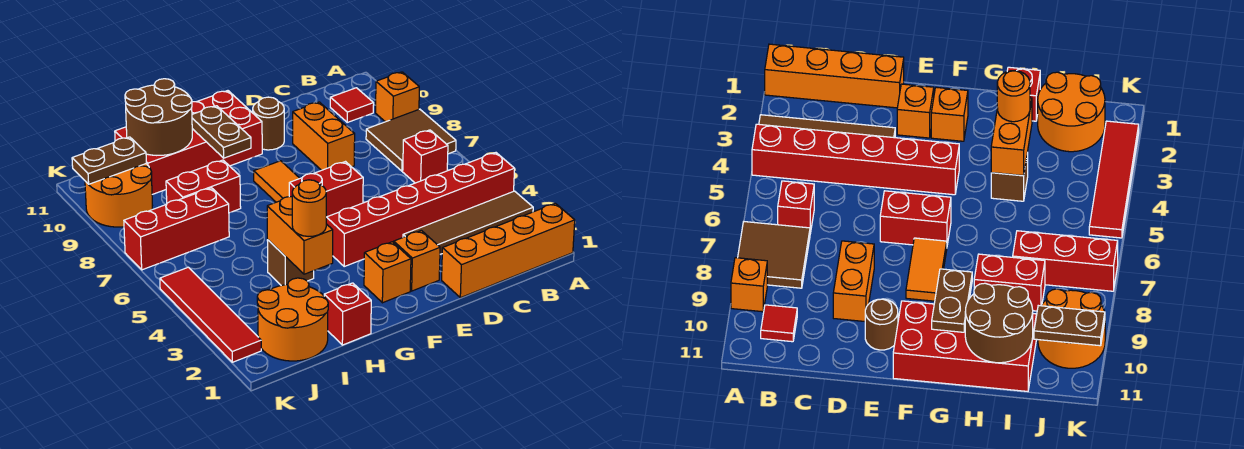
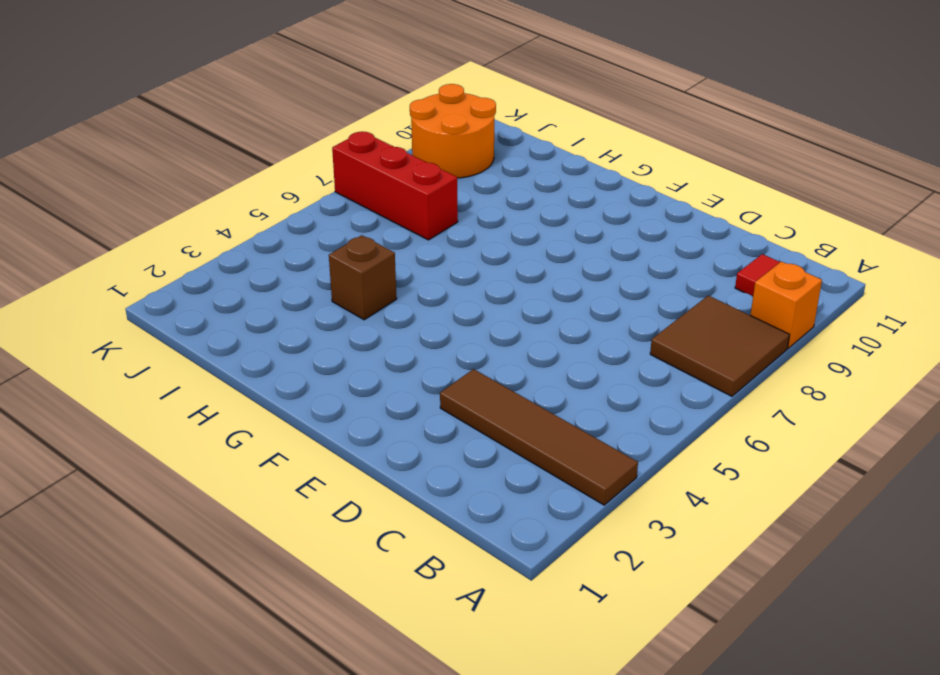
none -> orange brick A1:D1 level 1
none -> red brick A4:F4 level 1
none -> red brick B6 level 1

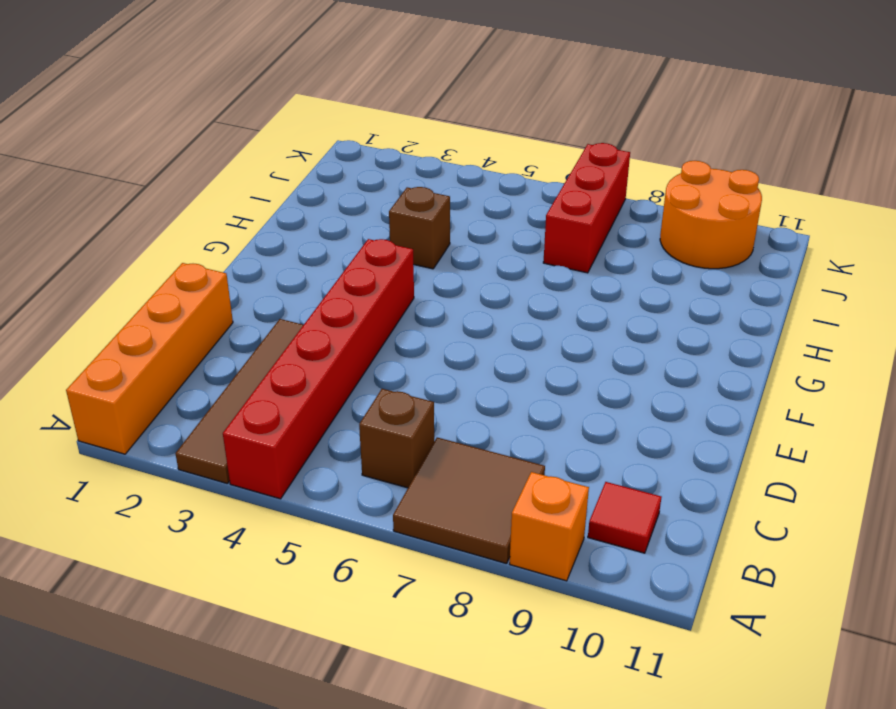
brown brick B6 level 1 -> red brick B6 level 1
none -> orange brick D8:D9 level 1
none -> orange brick E2 level 1
none -> red brick E6:F6 level 1

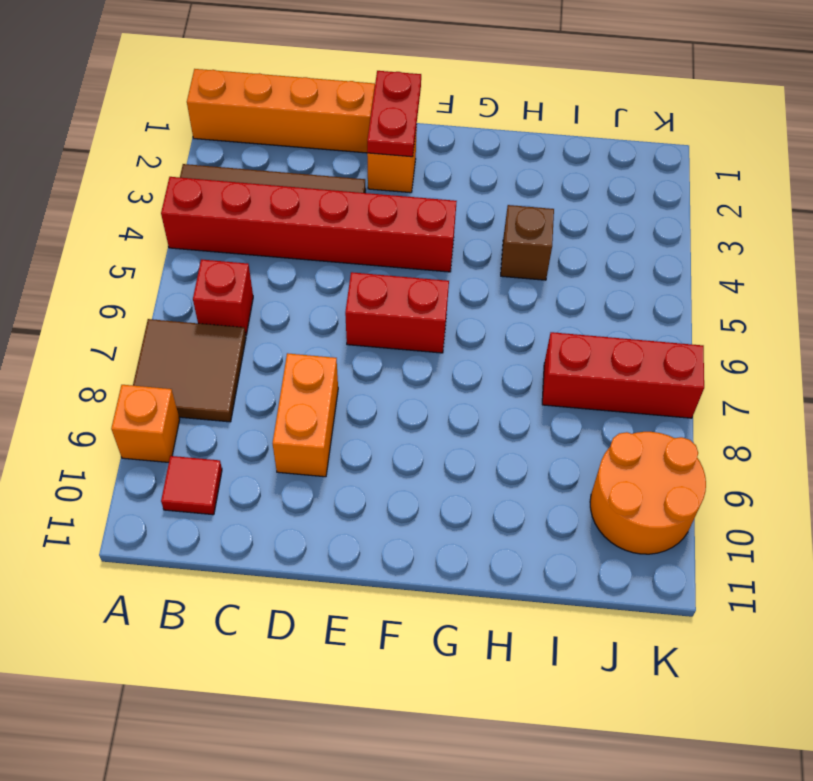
red plate E1:E2 level 2 -> none
none -> brown round brick E10 level 1
none -> orange brick F2 level 1
none -> orange tile F7:F8 level 1

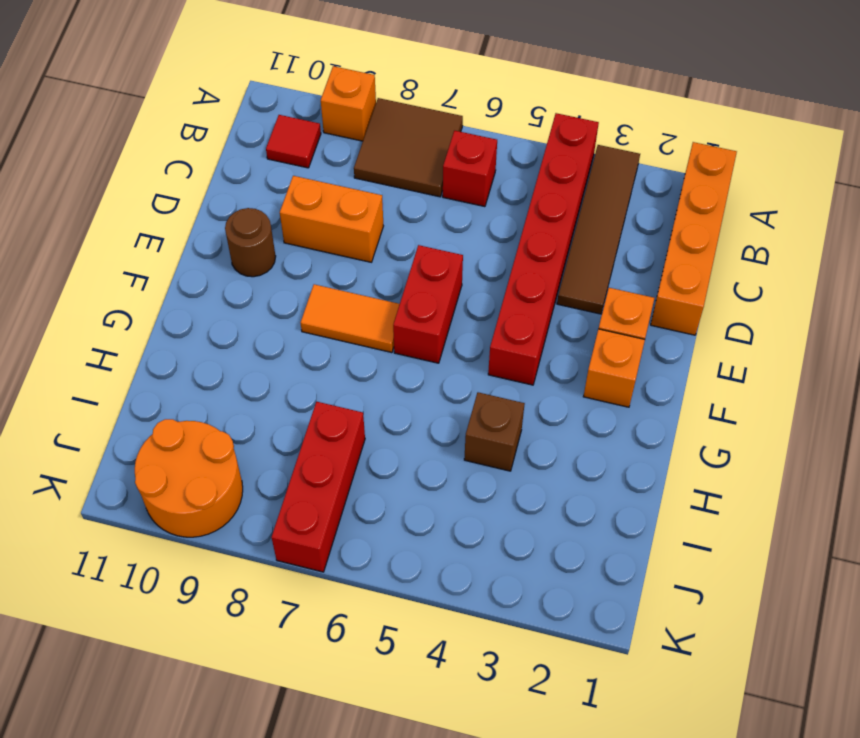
none -> red brick F10:I11 level 1
none -> red brick H1 level 1
none -> red brick H8:I8 level 1

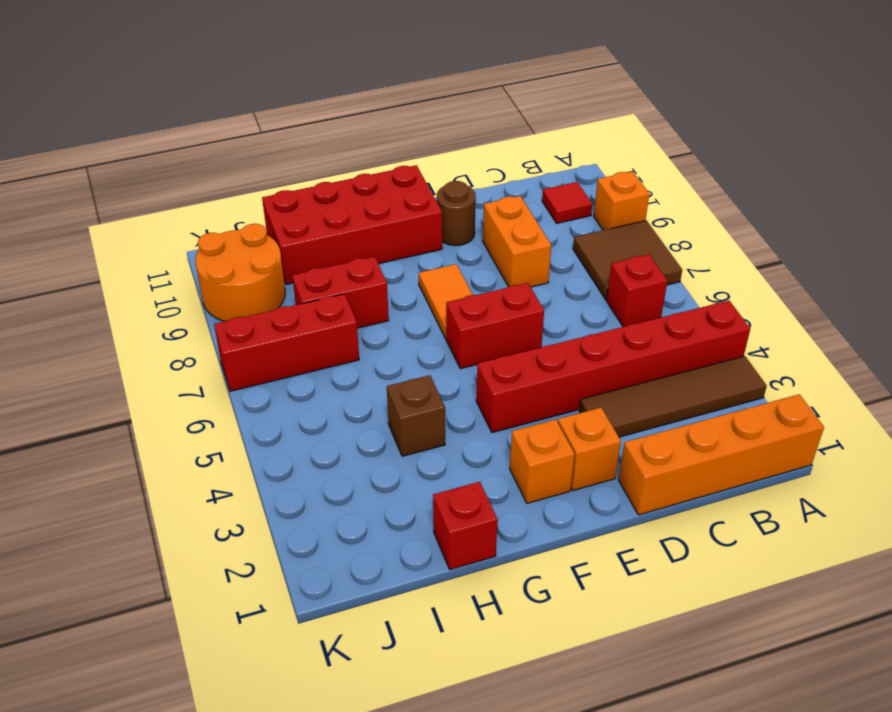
none -> orange round brick I1:J2 level 1
none -> red tile K2:K5 level 1
none -> brown plate G9:G10 level 2

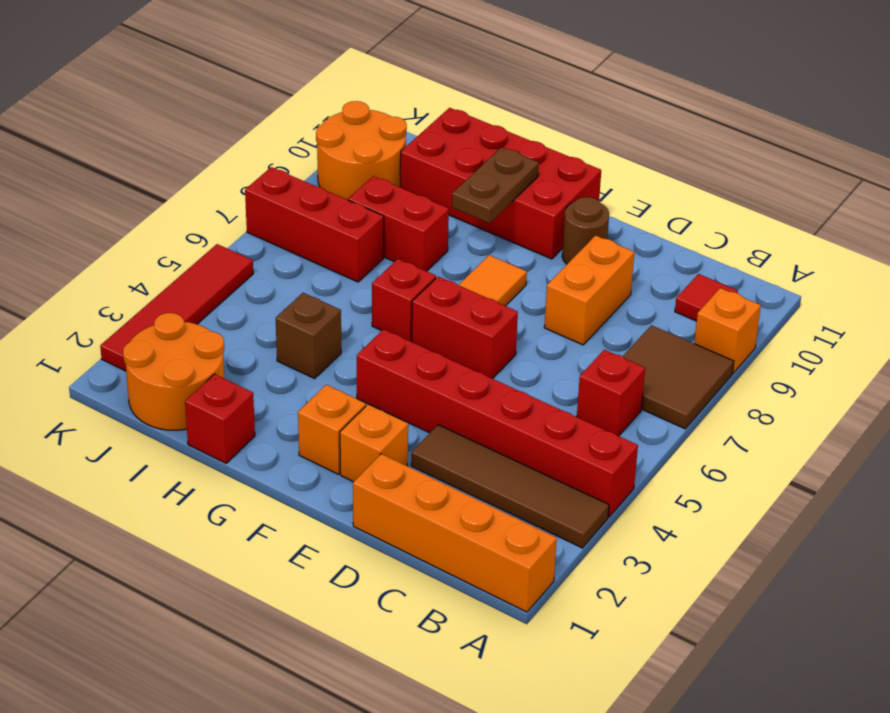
red brick G6 level 1 -> none
none -> orange brick H3:H4 level 2
none -> brown round brick H10:I11 level 2
none -> brown plate J10:K10 level 2

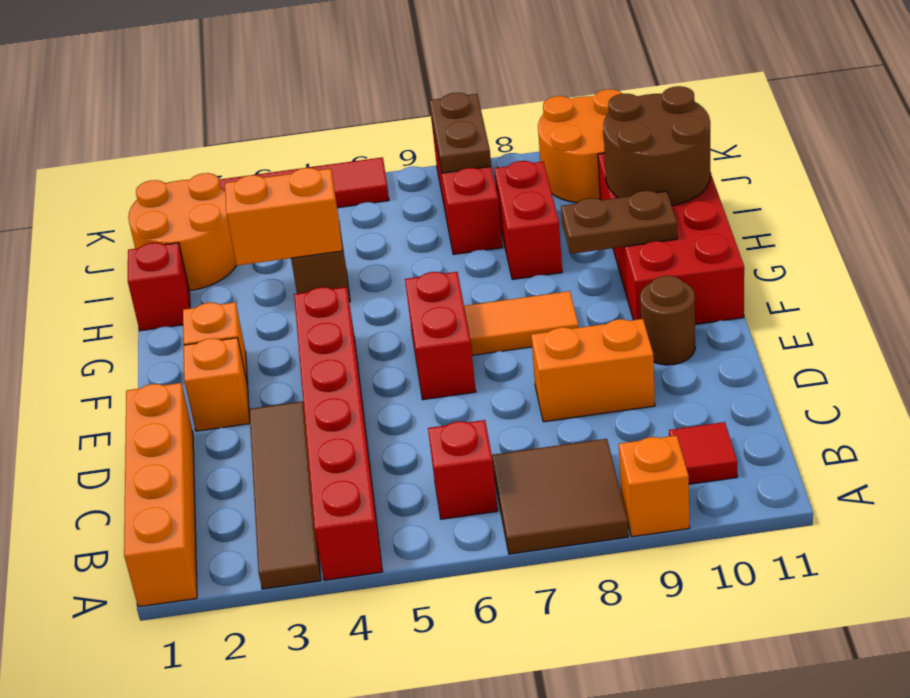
brown plate J7:K7 level 2 -> brown plate J10:K10 level 2
none -> orange round brick H3 level 3

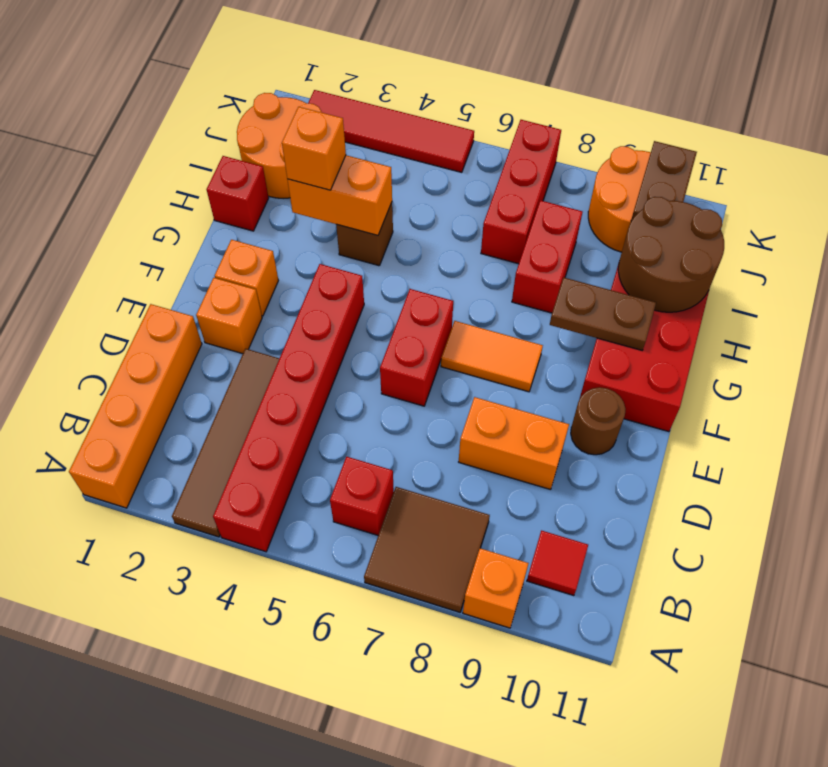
orange brick H3 level 3 -> orange round brick H3 level 3

